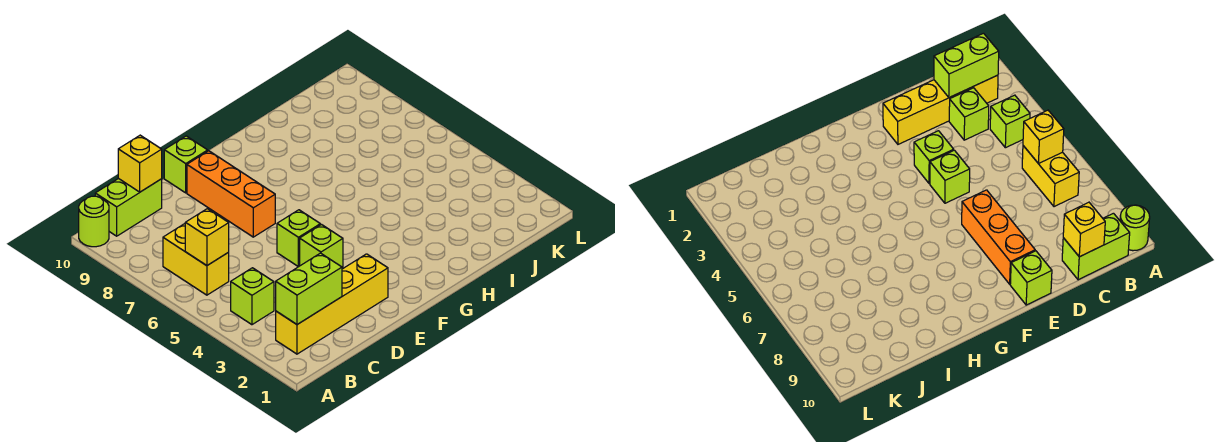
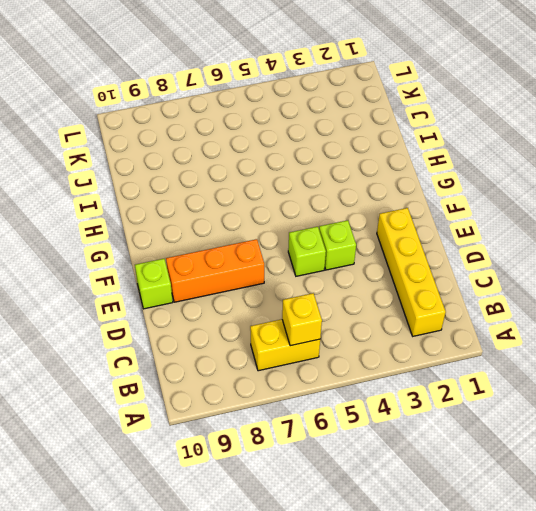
none -> lime round brick A10 level 1
none -> lime brick B4 level 1
none -> lime brick B10:C10 level 1

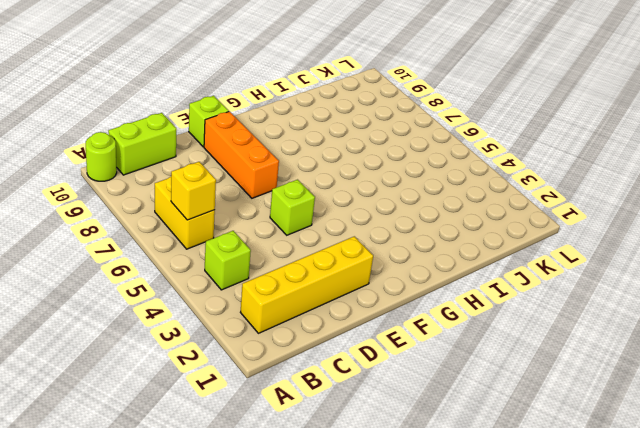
none -> lime brick C3 level 1
none -> lime brick E4 level 1
none -> lime brick B2:C2 level 2

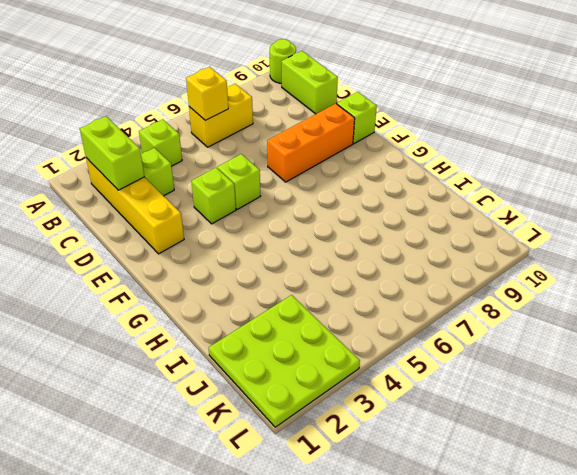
lime plate J1:L3 level 1 -> none
none -> yellow brick C10 level 2

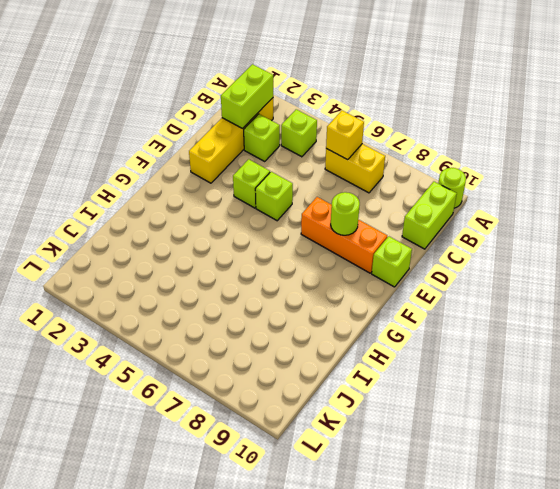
lime round brick E8 level 2 -> none
none -> yellow brick C10 level 2

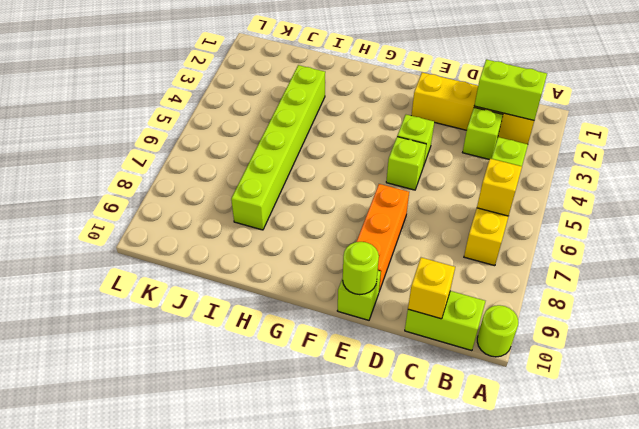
lime round brick E10 level 2 -> none
lime brick I3:I8 level 1 -> none

